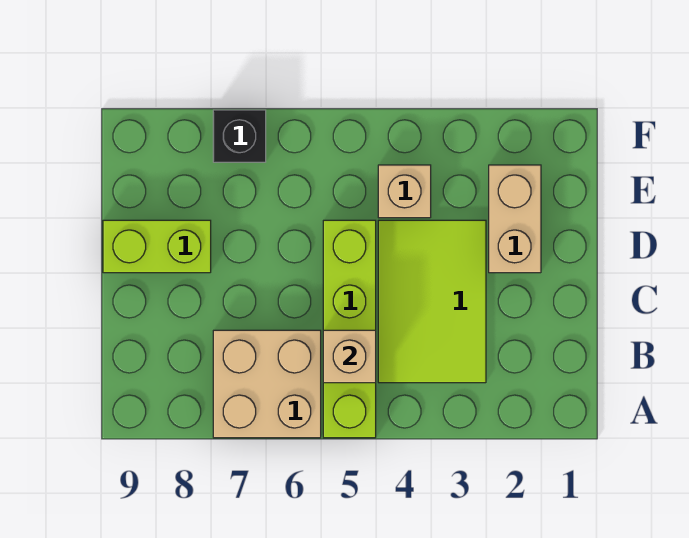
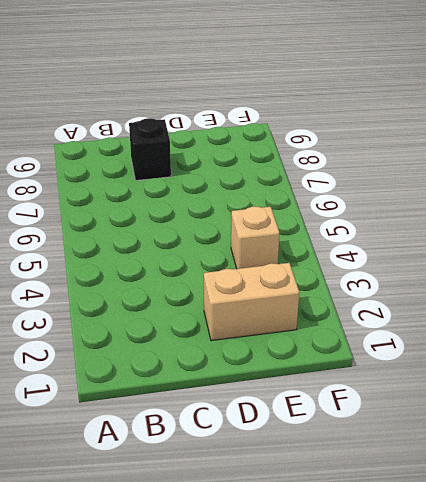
black brick C8 level 1 -> black brick F7 level 1
none -> lime brick A5:D5 level 1
none -> tan brick A6:B7 level 1

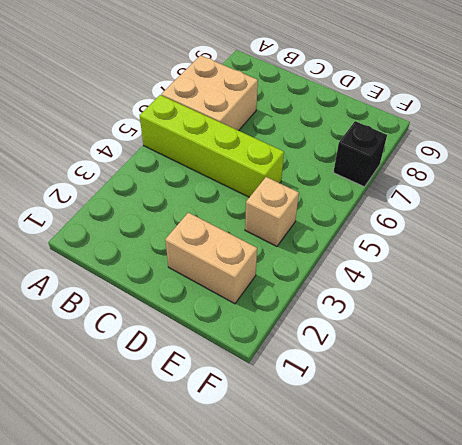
none -> lime tile B3:D4 level 1
none -> lime brick D8:D9 level 1

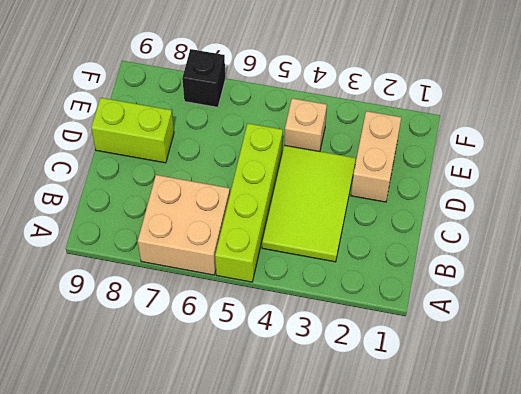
none -> tan brick B5 level 2

